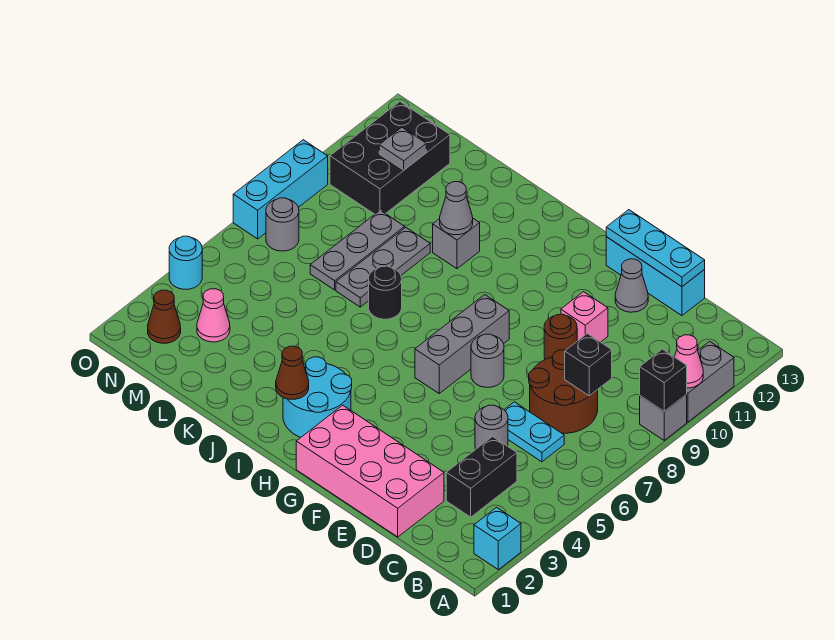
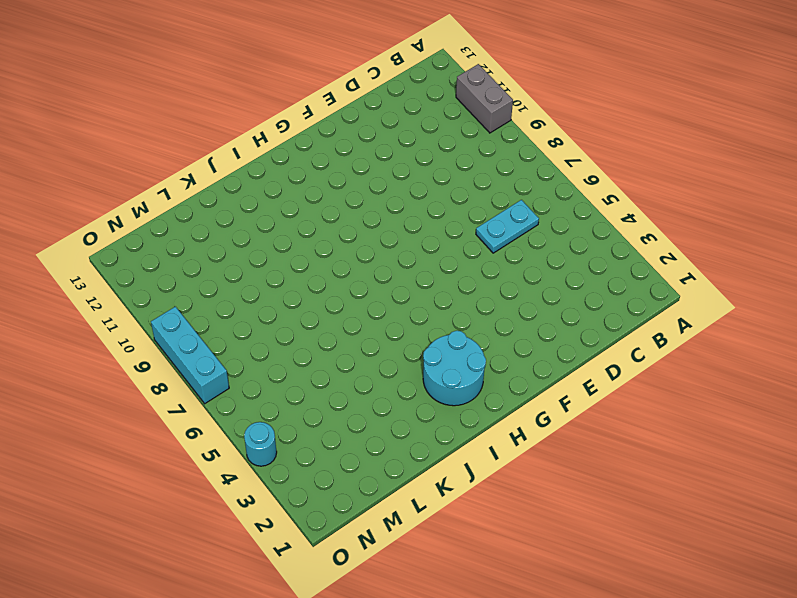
none -> cyan brick A2 level 1
none -> grey brick A9 level 1
none -> black brick C3:C4 level 1
none -> brown round brick C7:D8 level 1

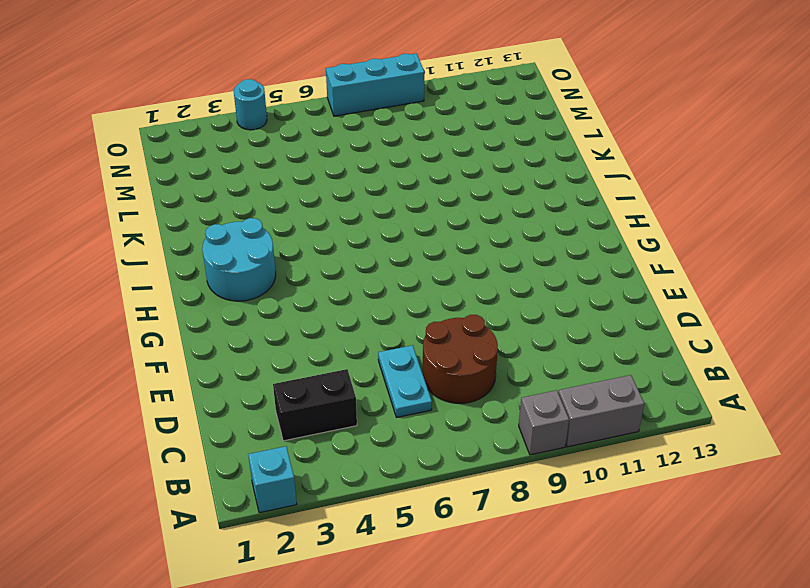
none -> pink brick D1:G2 level 1
none -> grey round brick D5 level 1
none -> cyan brick D13:F13 level 1
none -> brown round brick E9 level 1

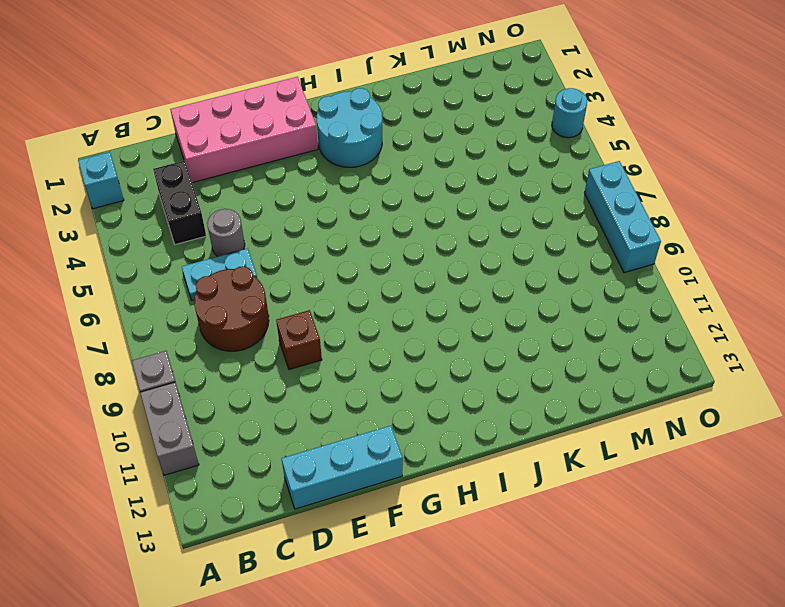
brown brick E9 level 1 -> brown round brick E9 level 1
none -> pink brick E10 level 1
none -> grey cone E12 level 1
none -> grey round brick F7 level 1
none -> grey brick G6:G8 level 1

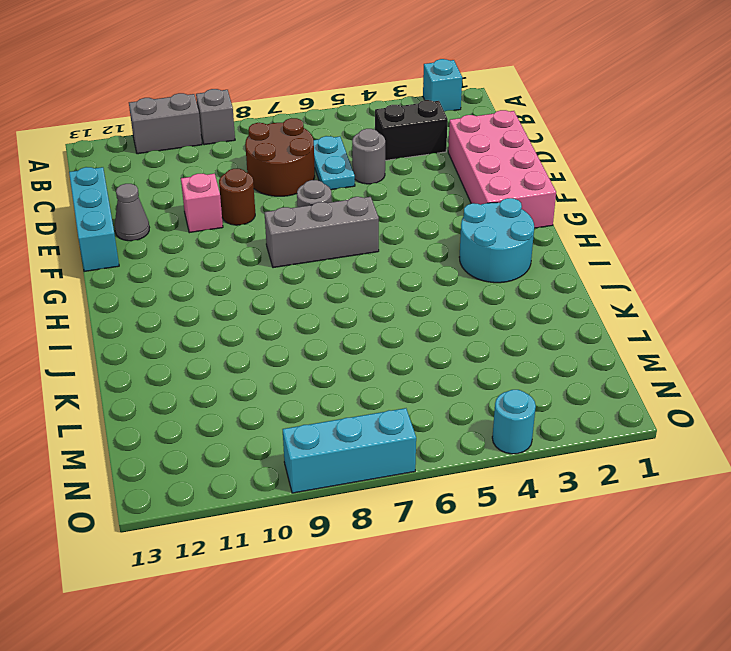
none -> black round brick J7 level 1
none -> grey brick J10 level 1
none -> grey plate K7:K9 level 1
none -> grey plate L7:L9 level 1

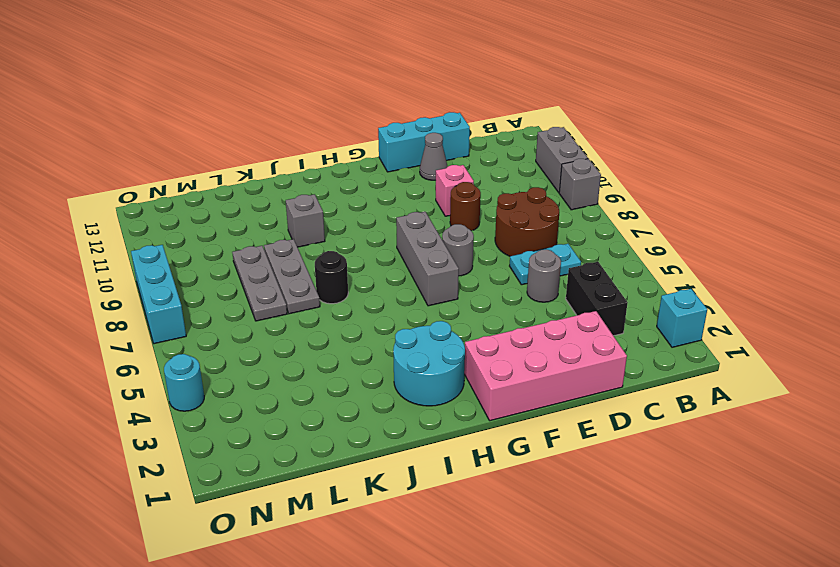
none -> pink cone M3 level 1
none -> black brick M10:N12 level 1
none -> brown cone N2 level 1
none -> grey round brick N7 level 1

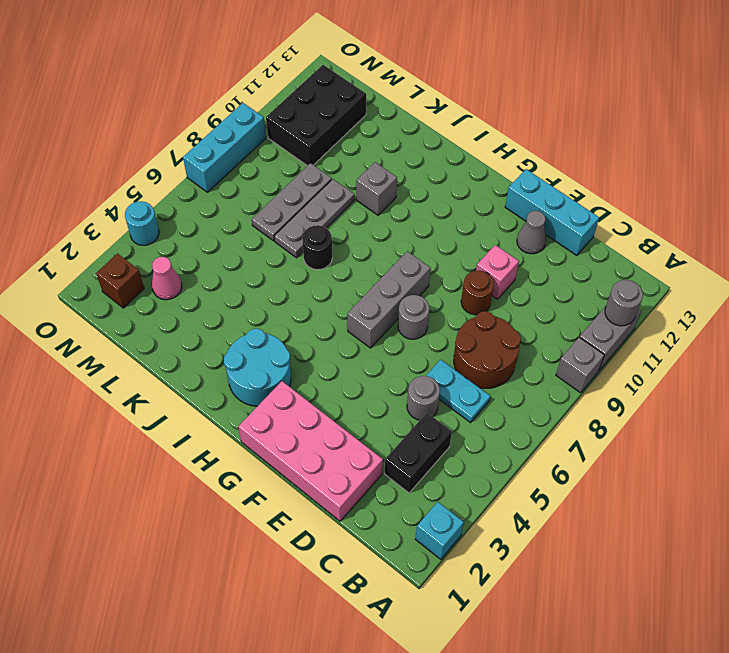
grey round brick A11 level 2 -> grey round brick N7 level 1
brown brick N2 level 1 -> brown cone N2 level 1
none -> black brick A9 level 2
none -> pink cone A10 level 2
none -> black brick C8 level 2
none -> cyan plate D13:F13 level 2

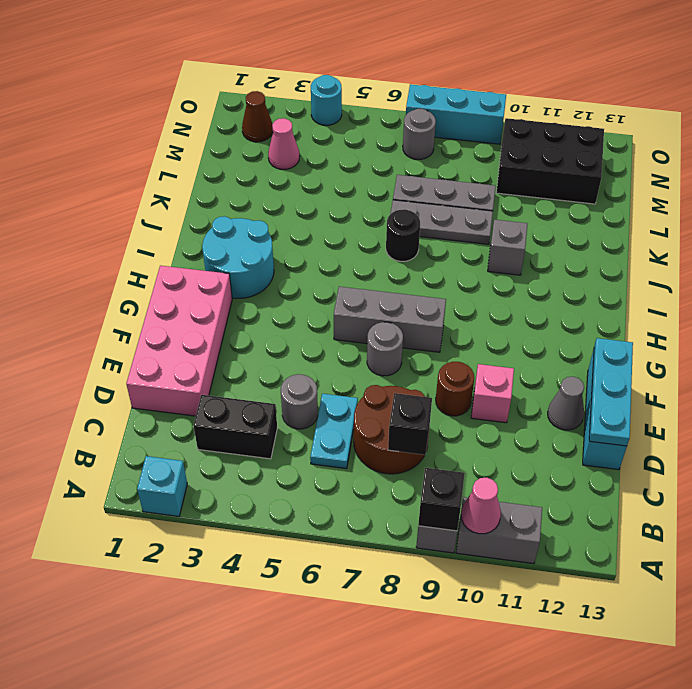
none -> brown cone I2 level 2
none -> grey cone J10 level 2
none -> grey plate M11 level 2

